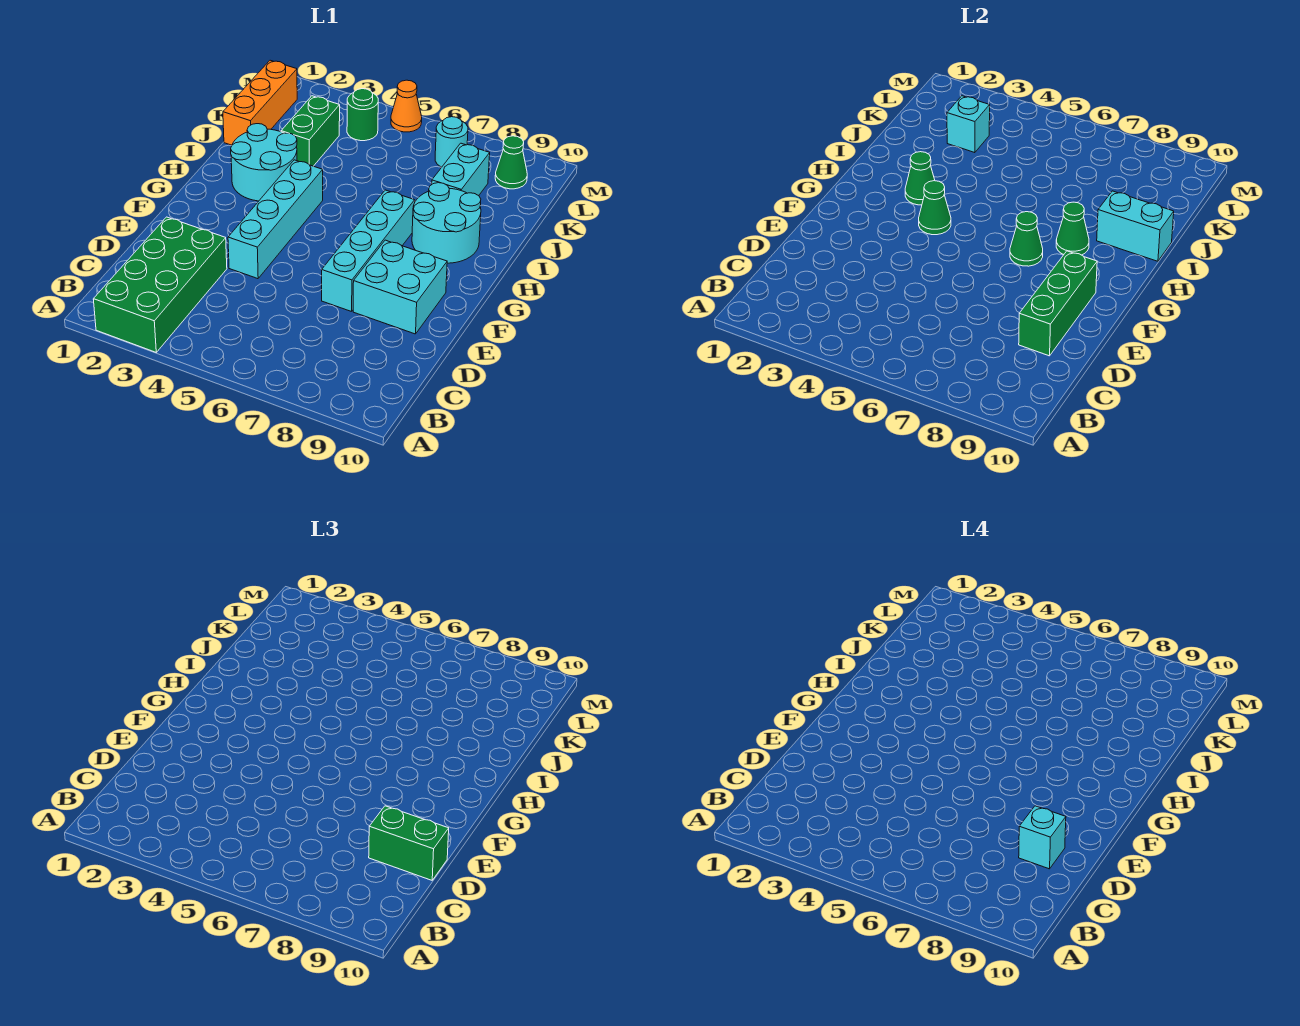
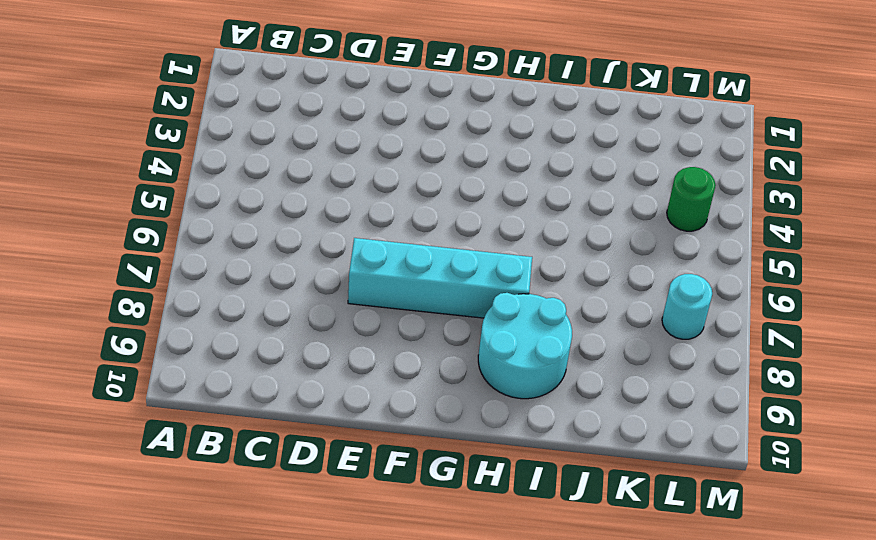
none -> green brick A2:D3 level 1
none -> cyan brick E4:H4 level 1
none -> cyan brick E8:F9 level 1

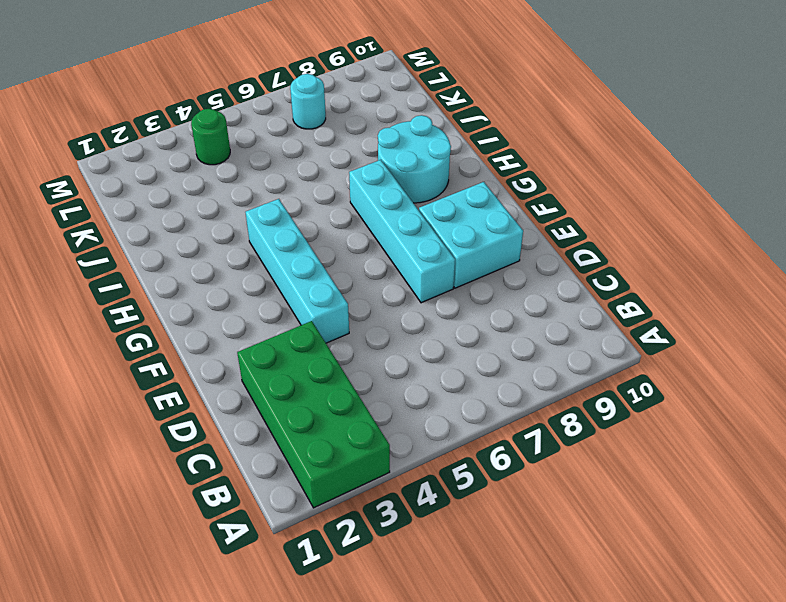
none -> cyan round brick H2:I3 level 1
none -> orange brick J1:L1 level 1
none -> green brick J3:K3 level 1

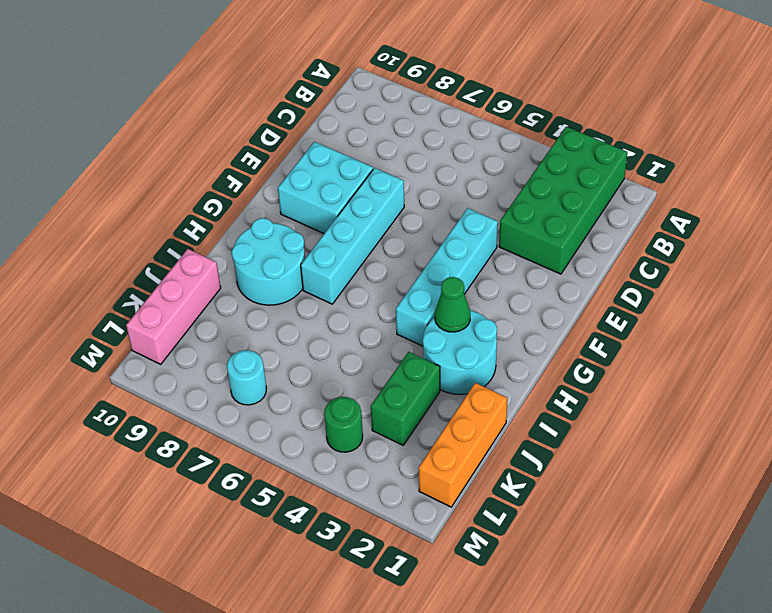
pink brick J10:L10 level 1 -> none
none -> cyan brick J8:K8 level 1
none -> green cone L9 level 1
none -> orange cone M5 level 1

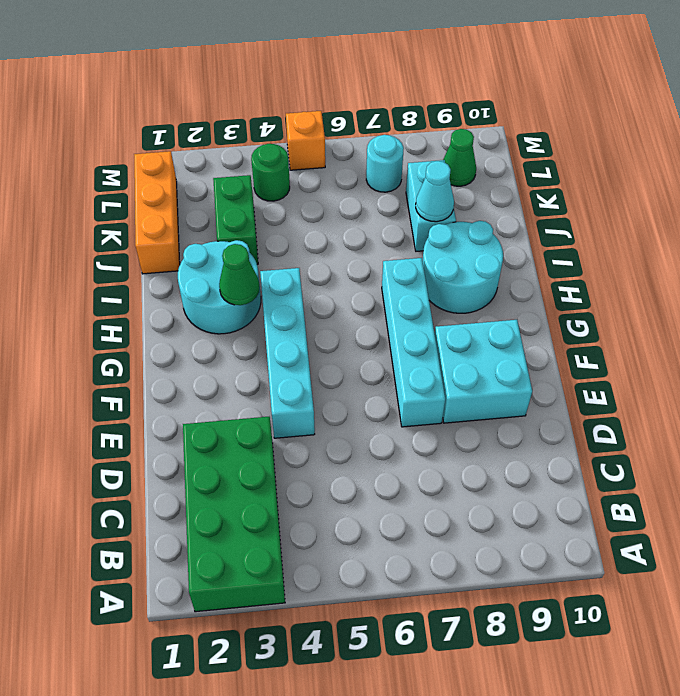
cyan cone J8 level 2 -> none
orange brick M5 level 1 -> orange cone M5 level 1
none -> green brick D9:F9 level 2
none -> green cone G4 level 2
none -> green cone G7 level 2

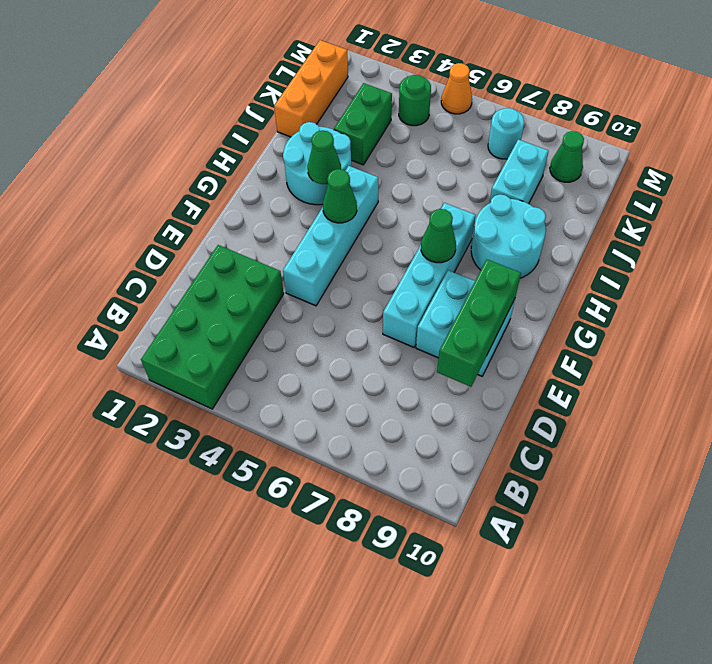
none -> green cone H8 level 2
none -> cyan brick I9:I10 level 2
none -> cyan brick K3 level 2

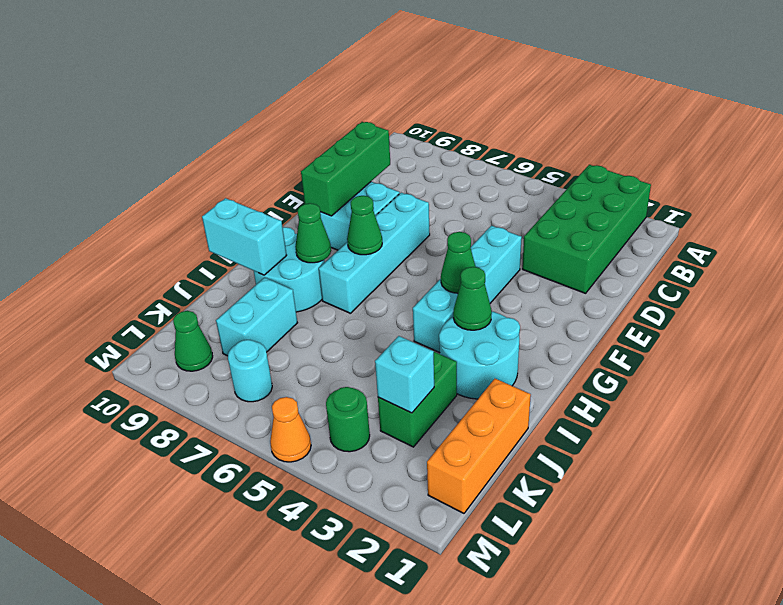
none -> green brick D9:D10 level 3
none -> cyan brick D9 level 4

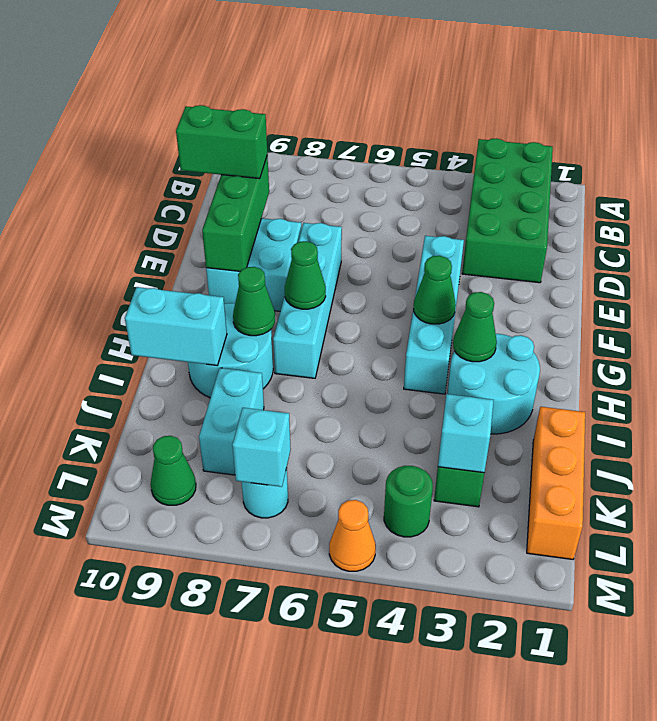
cyan brick L7 level 2 -> cyan brick D9 level 4

